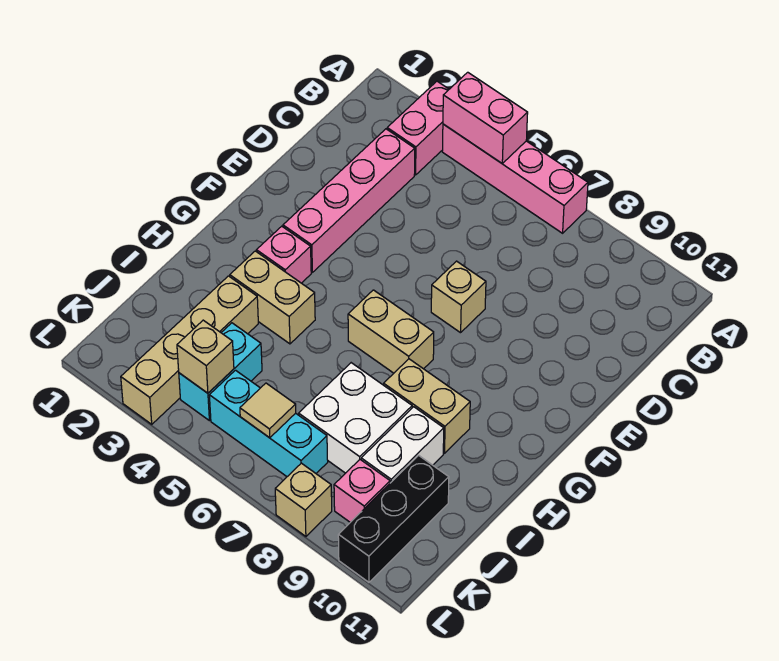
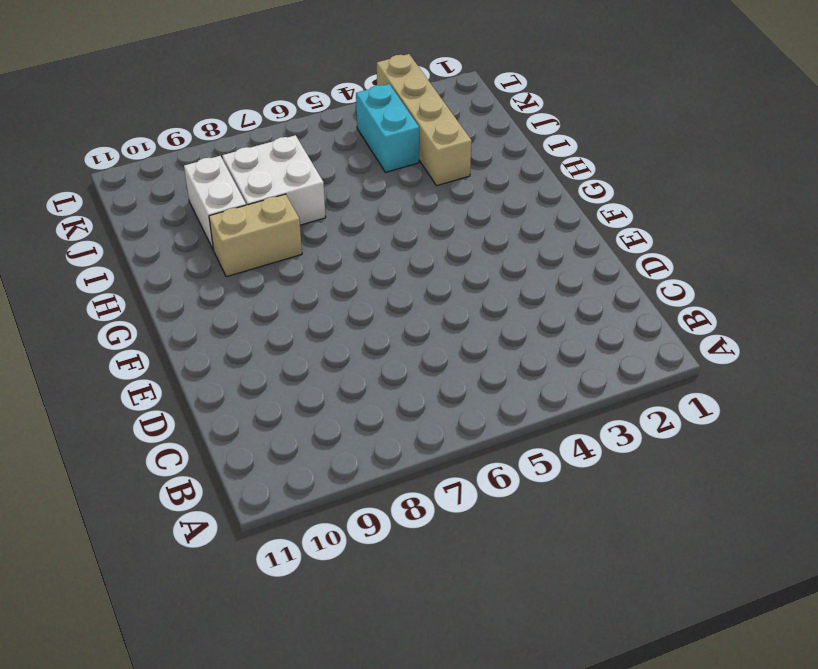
none -> pink brick A3:B3 level 1
none -> pink brick A4:A7 level 1
none -> pink brick C3:F3 level 1

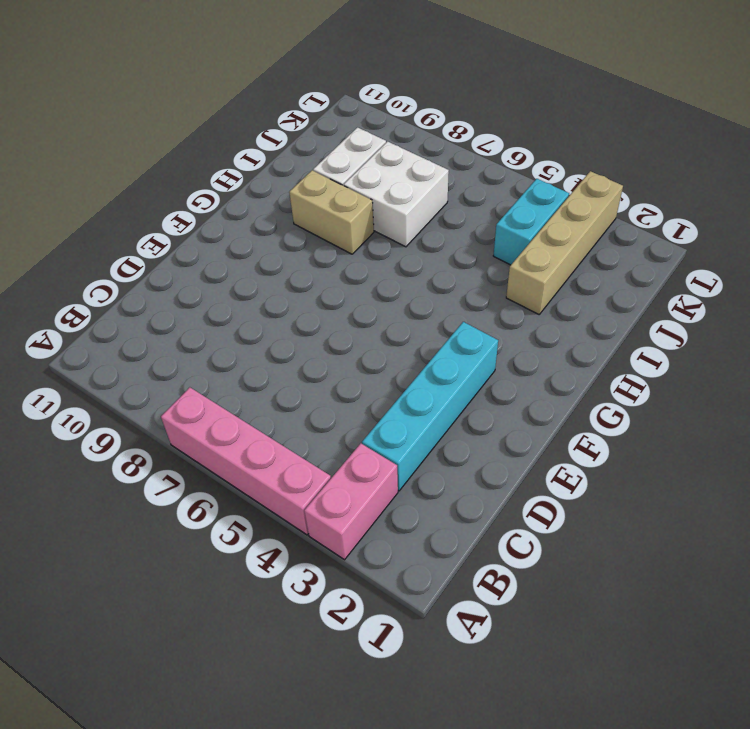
cyan brick C3:F3 level 1 -> pink brick C3:F3 level 1
none -> tan brick E7 level 1
none -> pink brick G3 level 1
none -> tan brick G6:G7 level 1

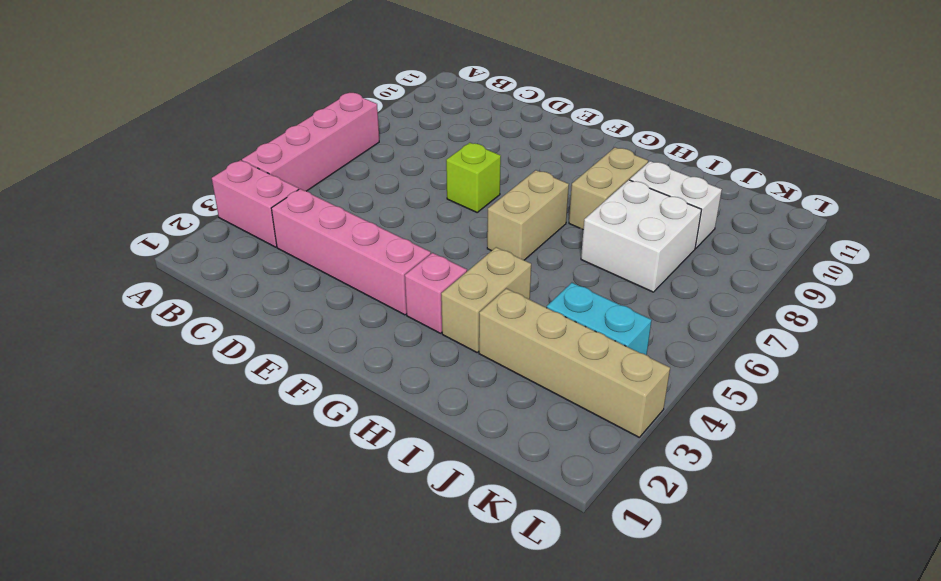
lime brick E7 level 1 -> tan brick E7 level 1
none -> black brick J10:L10 level 1
none -> cyan brick K5:K7 level 1
none -> pink brick K9 level 1

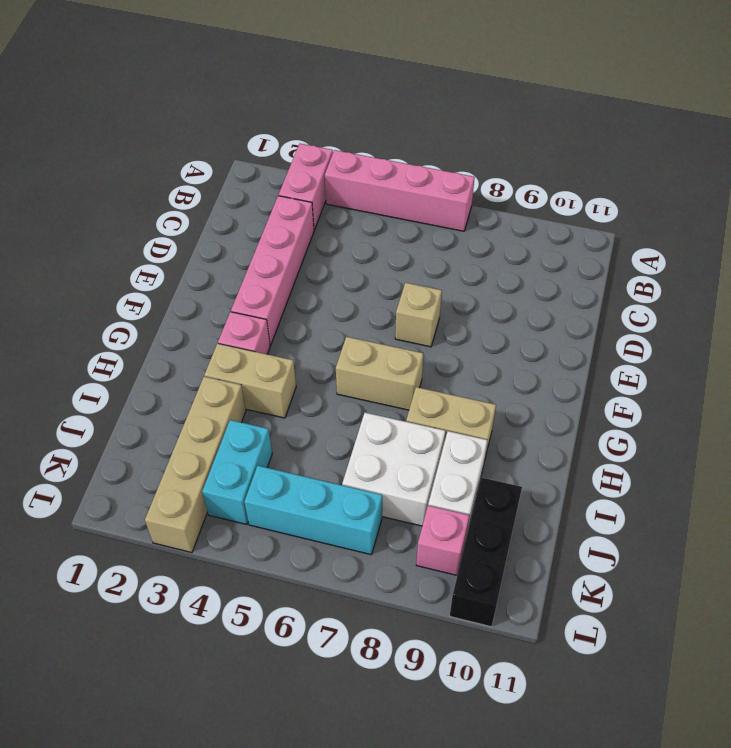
none -> tan brick L8 level 1
none -> pink brick A4:A5 level 2
none -> tan brick K4 level 2

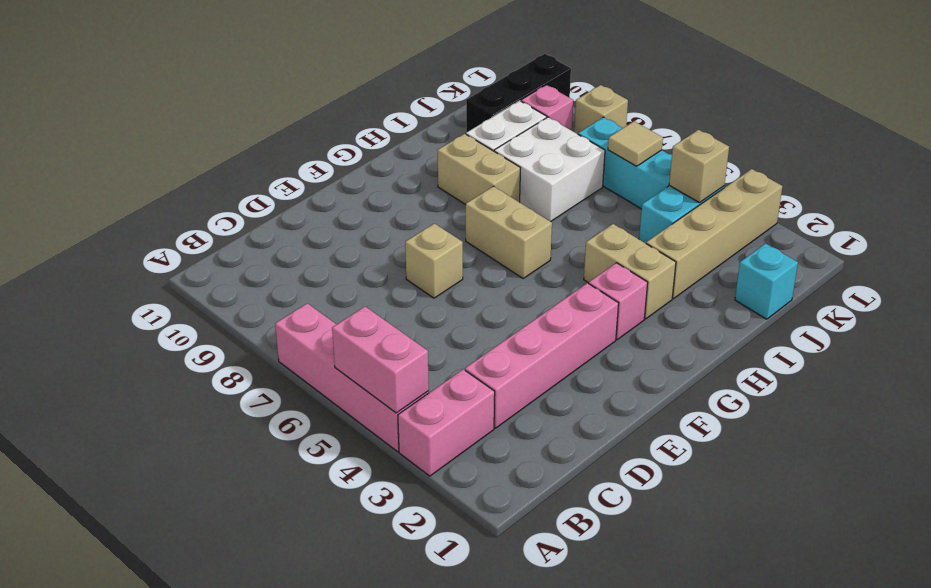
cyan brick J1 level 1 -> none

